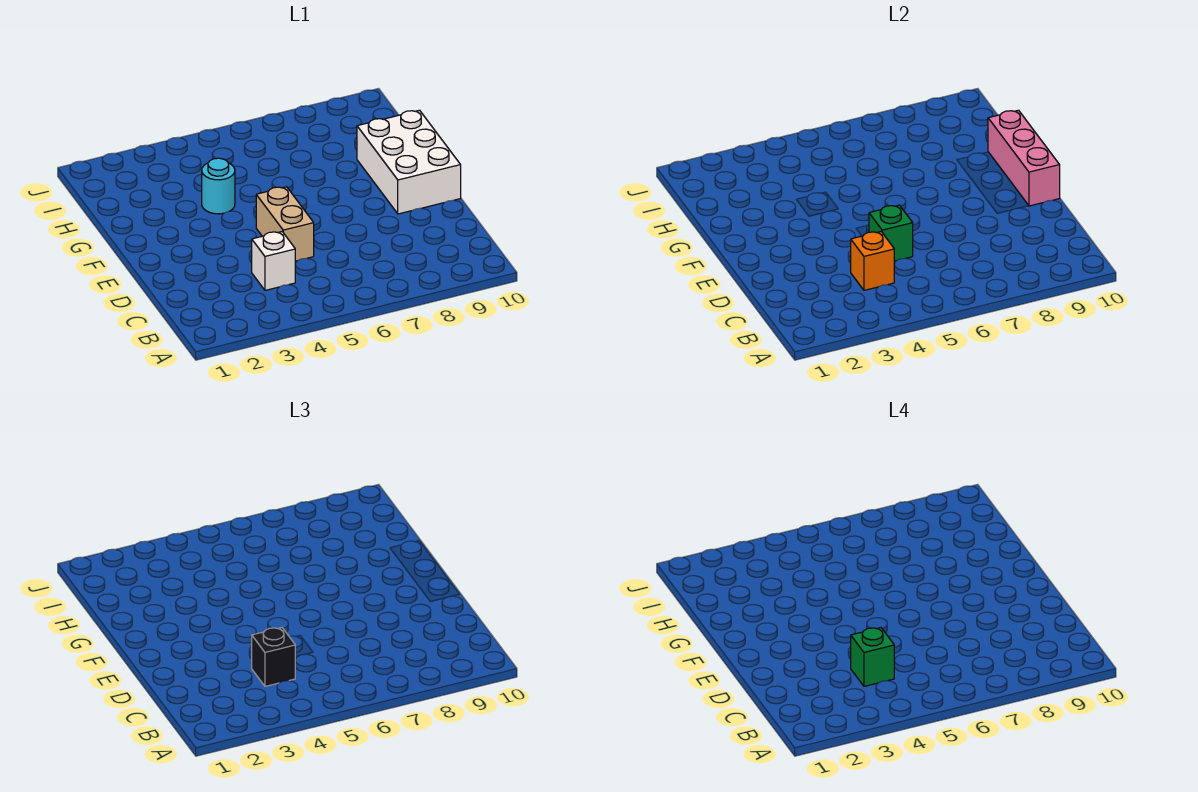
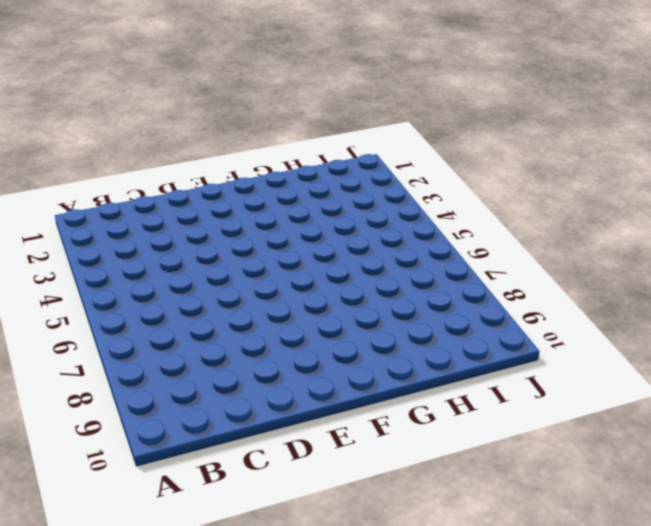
none -> white brick C4 level 1
none -> tan brick D5:E5 level 1

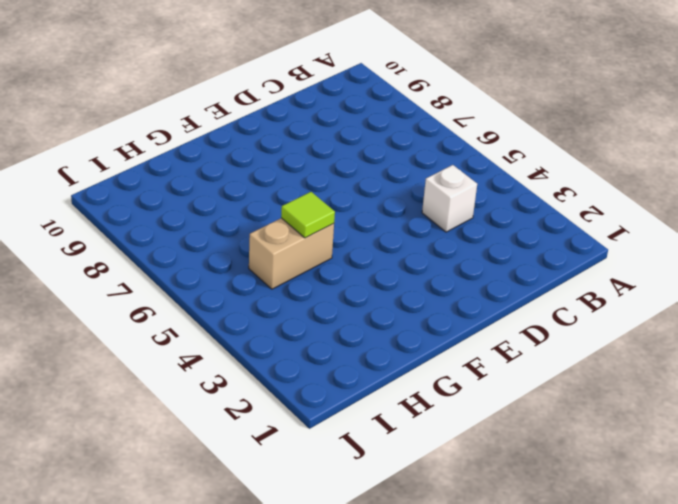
tan brick G5:H5 level 1 -> tan brick D5:E5 level 1
lime tile G5 level 2 -> none
none -> white brick E9:G10 level 1
none -> cyan round brick G4 level 1

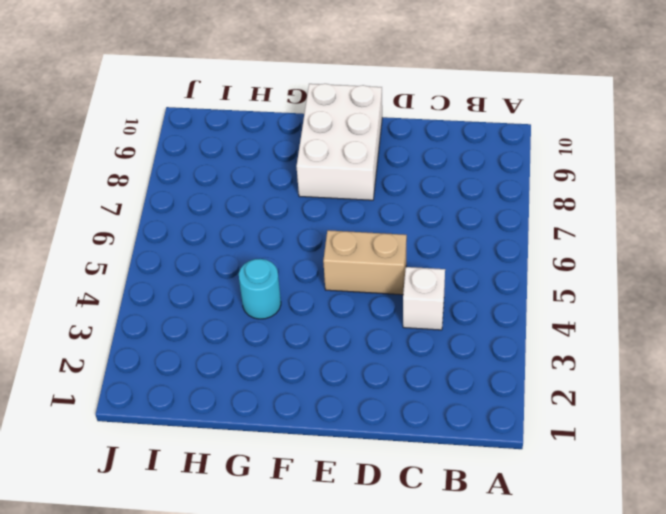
white brick E8:F10 level 1 -> white brick E9:G10 level 1
none -> orange brick C4 level 2
none -> green brick D5 level 2

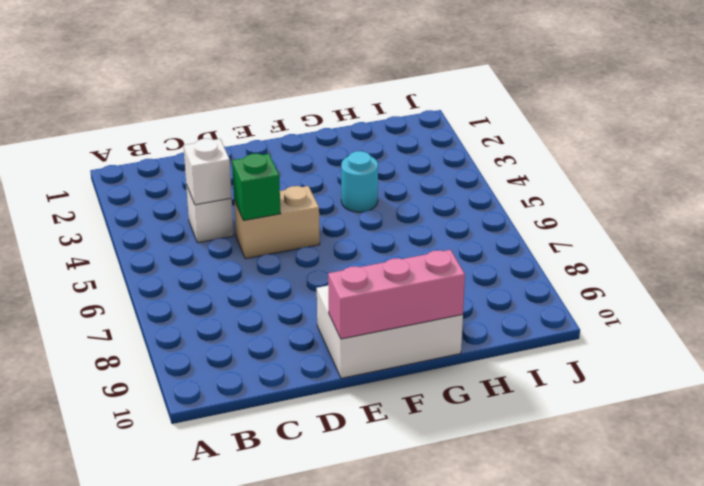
white brick C4 level 2 -> orange brick C4 level 2
none -> black brick C4 level 3
none -> green brick C4 level 4

